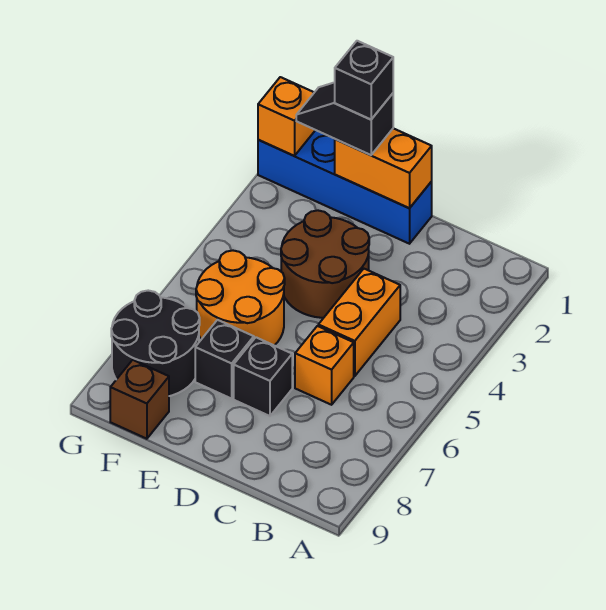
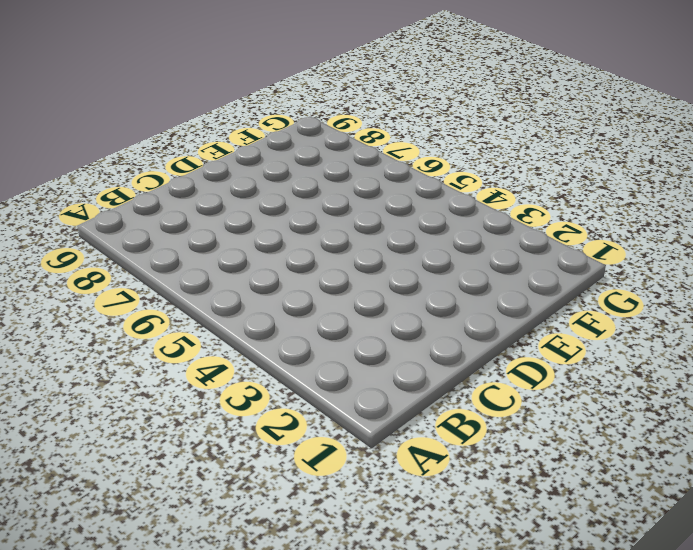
none -> orange brick C4:C5 level 1
none -> orange brick C6 level 1
none -> blue brick D1:G1 level 1

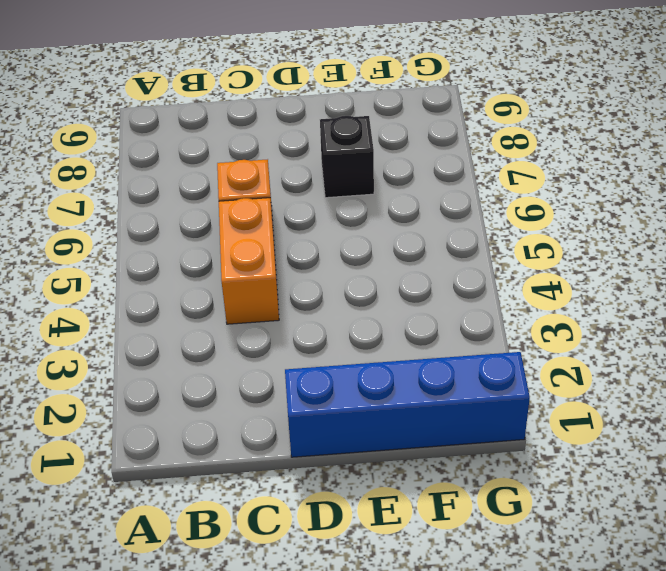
none -> brown round brick D3:E4 level 1
none -> black brick D7 level 1
none -> orange round brick E5:F6 level 1

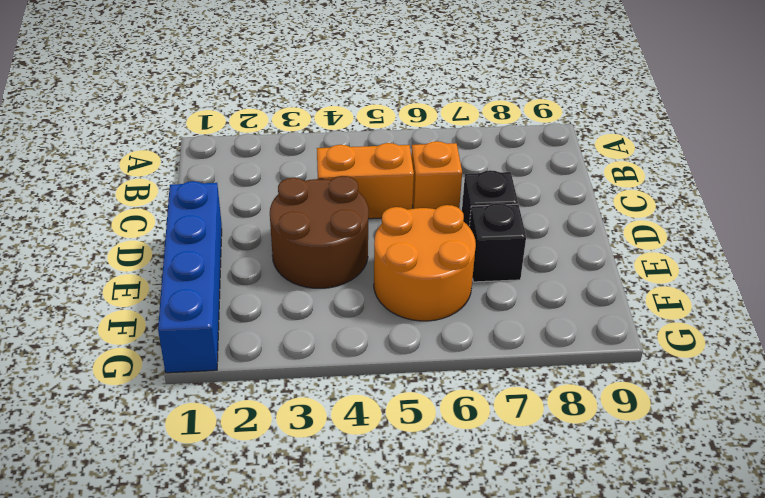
none -> black round brick F7:G8 level 1
none -> brown brick F9 level 1
none -> orange brick D1:E1 level 2

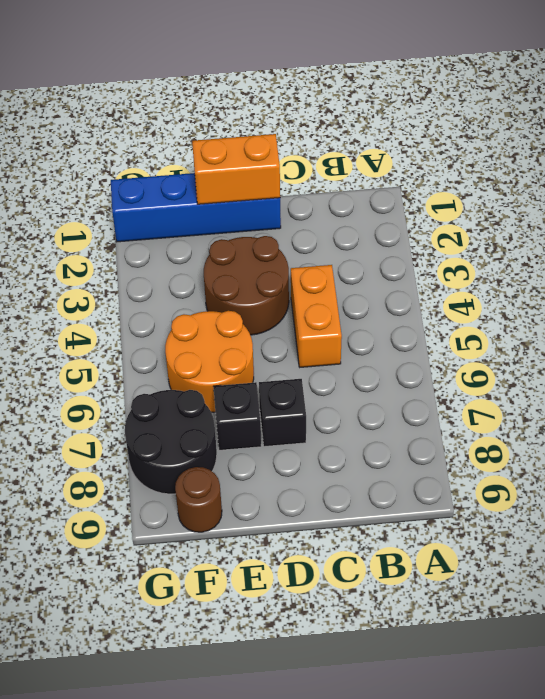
brown round brick F9 level 1 -> brown brick F9 level 1
none -> orange brick C6 level 1
none -> orange brick G1 level 2
none -> black slope E1:F1 level 3 top E

